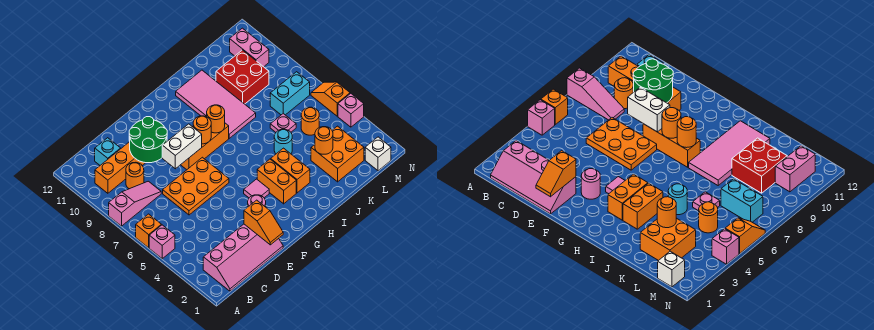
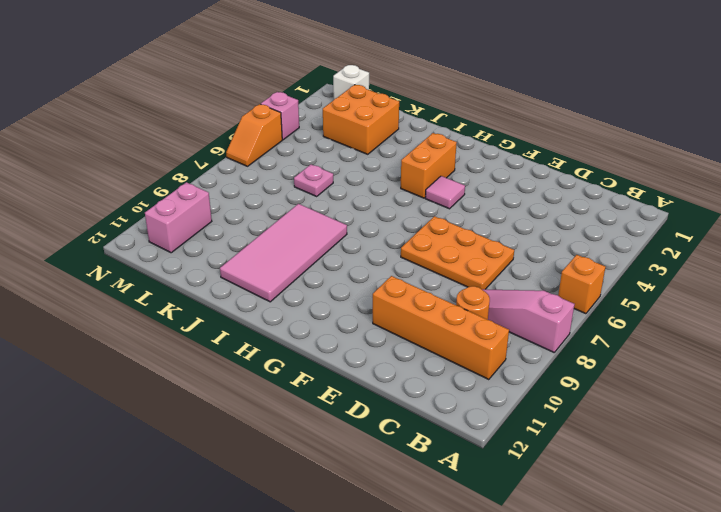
none -> pink brick A5 level 1
none -> pink slope B1:E2 level 1 top 2
none -> cyan brick C11 level 1
none -> pink round brick F3 level 1

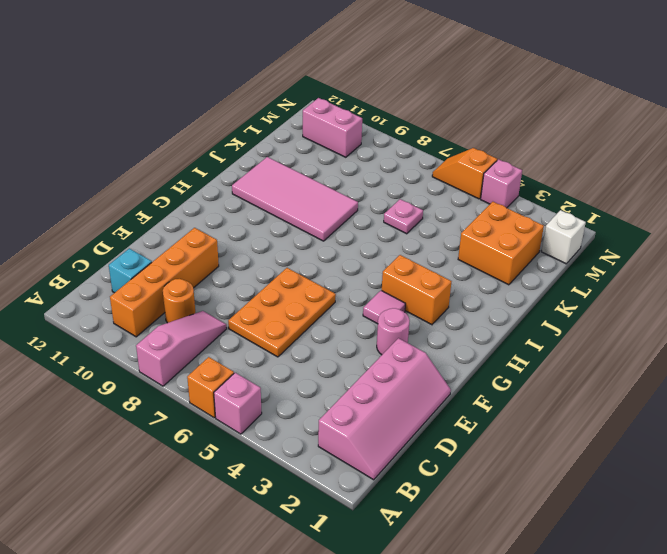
none -> orange brick F8:H8 level 1
none -> orange brick I3:I4 level 1
none -> cyan round brick J5 level 1
none -> red brick K9:L10 level 1

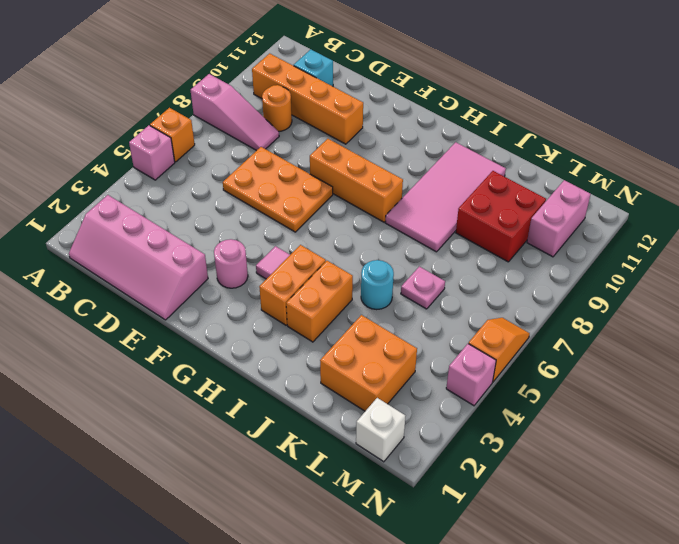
none -> orange round brick L5 level 1
none -> cyan brick L7:M7 level 1
none -> green round brick D9:E10 level 2
none -> orange slope E1:E2 level 2 top 2

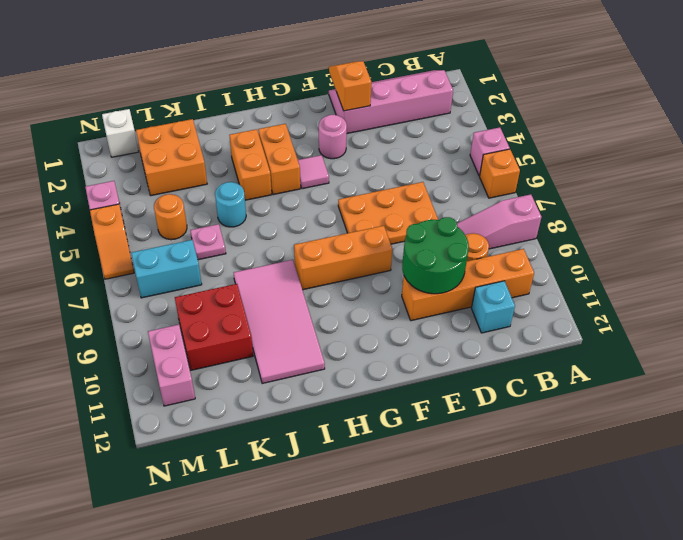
none -> white brick E8:F8 level 2
none -> orange round brick G8 level 2
none -> orange round brick H8 level 2
none -> orange round brick K3 level 2

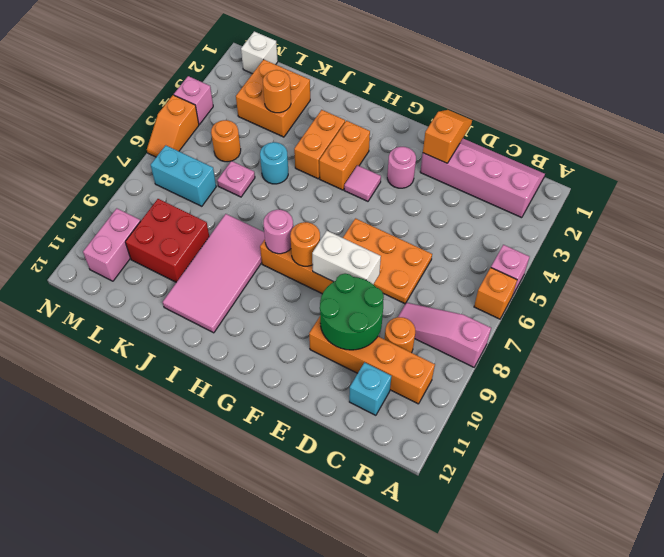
pink round brick H8 level 2 -> orange round brick H8 level 2

